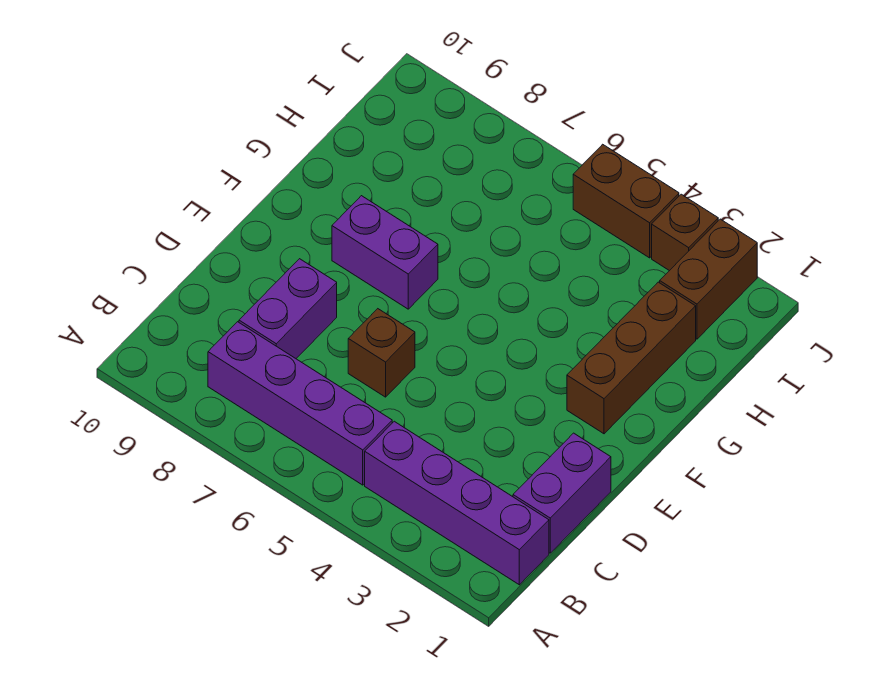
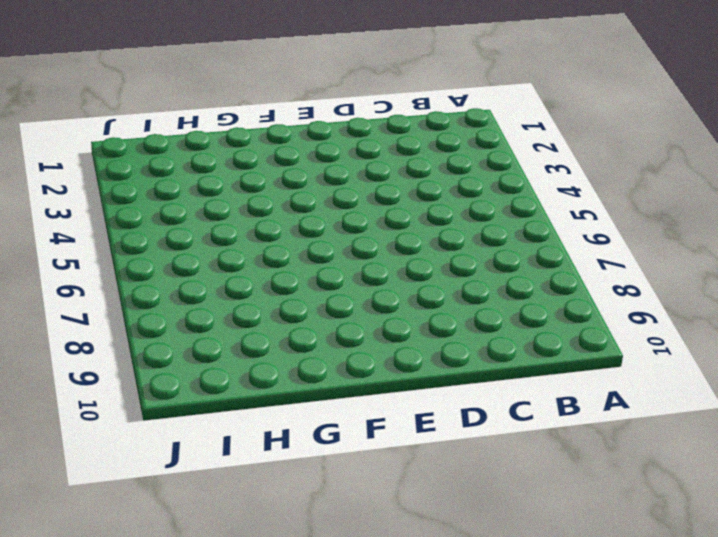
none -> purple brick B1:B4 level 1
none -> purple brick B5:B8 level 1

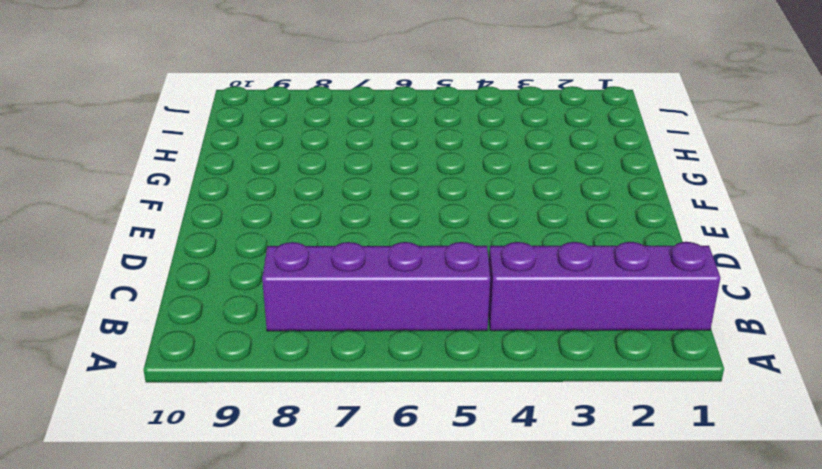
none -> purple brick C1:D1 level 1
none -> purple brick C8:D8 level 1

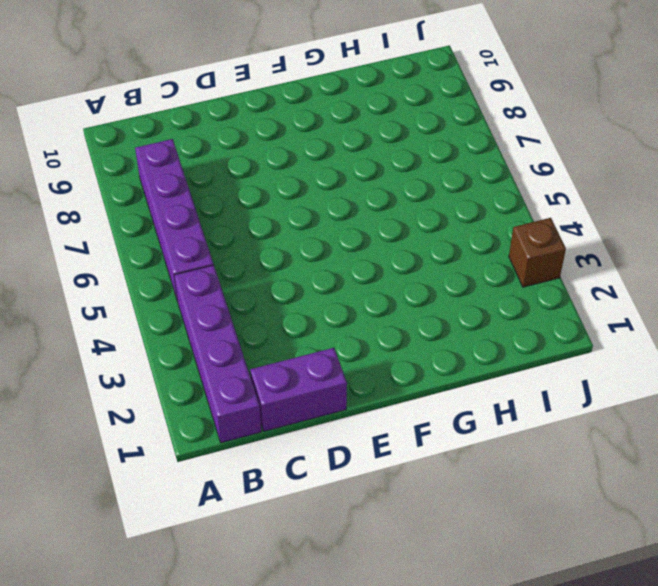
none -> purple brick C8:D8 level 1
none -> brown brick D6 level 1

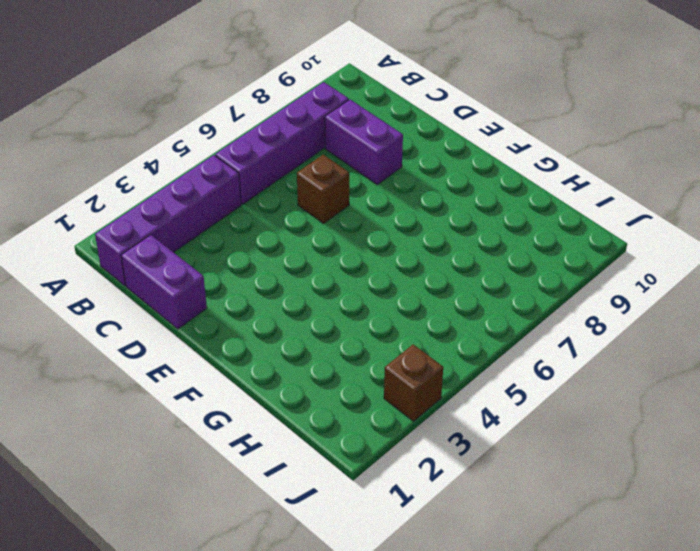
none -> brown brick F2:H2 level 1
none -> purple brick F7:F8 level 1

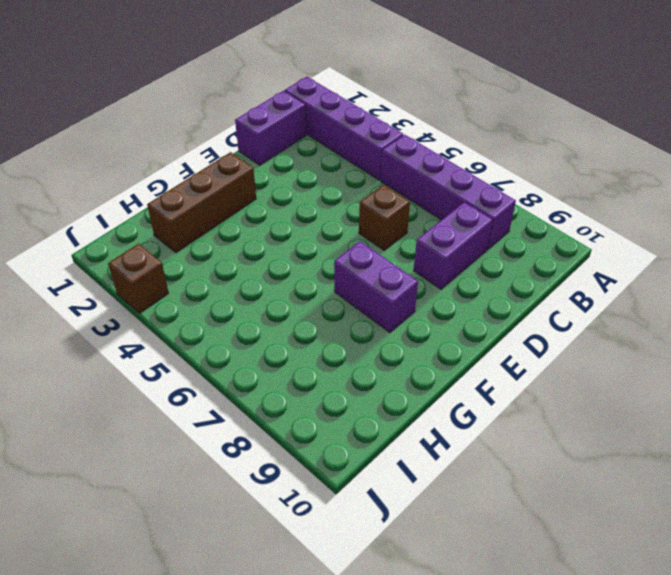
none -> brown brick I2:J2 level 1
none -> brown brick J4:J5 level 1

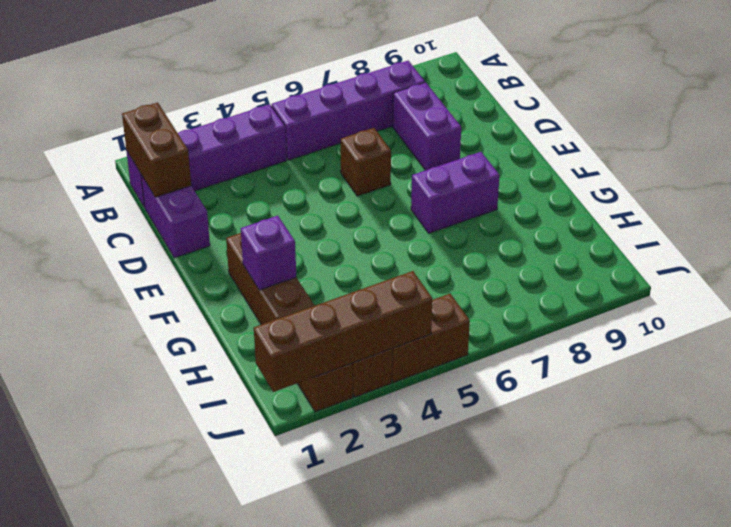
brown brick B1:C1 level 2 -> none
purple brick G2 level 2 -> none
brown brick J1:J4 level 2 -> none

